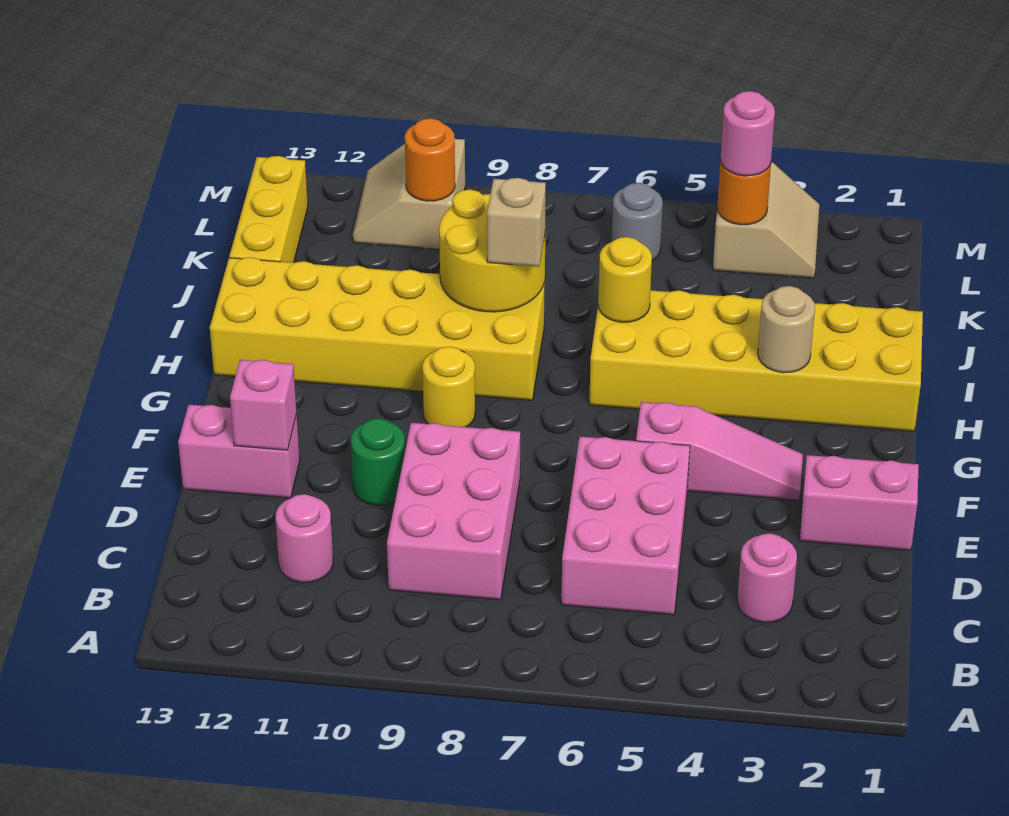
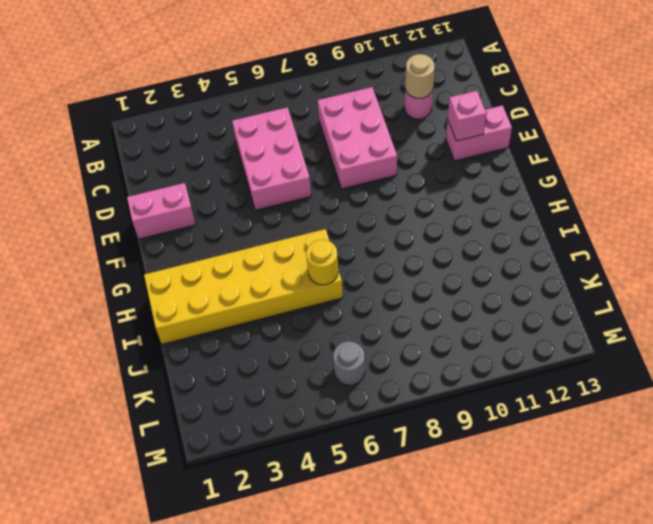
tan round brick C11 level 2 -> tan round brick H3 level 2
none -> pink round brick C3 level 1
none -> green round brick E10 level 1
none -> pink slope F3:F5 level 1 top 5

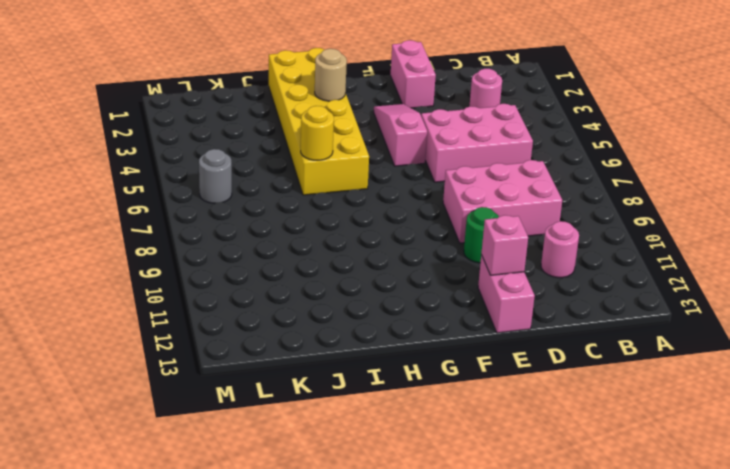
none -> yellow round brick G9 level 1
none -> yellow brick H8:I13 level 1
none -> yellow brick J13:L13 level 1

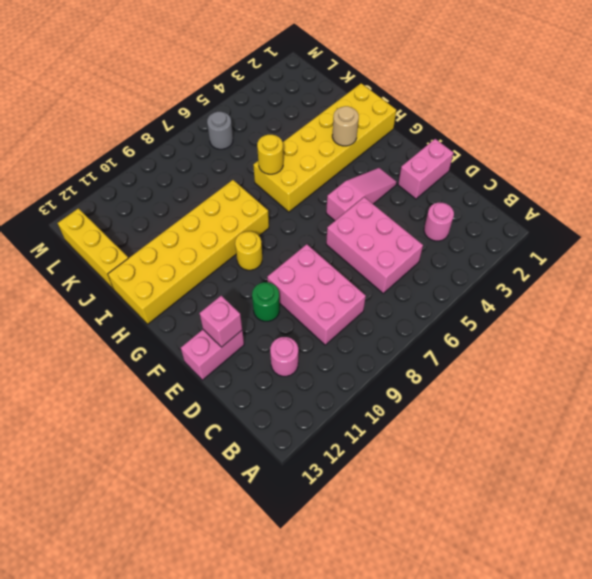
none -> tan slope L3:M4 level 1 top 4
none -> tan slope L10:M11 level 1 top 10
none -> yellow round brick I8:J9 level 2

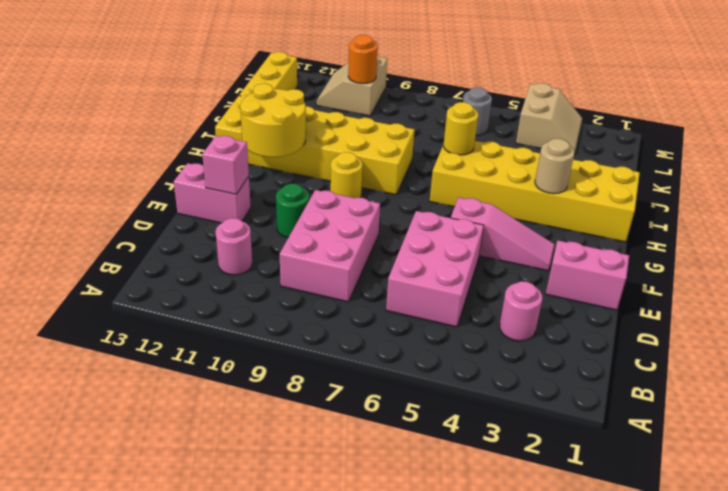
yellow round brick G11:H12 level 2 -> yellow round brick I8:J9 level 2
none -> orange round brick L4 level 2
none -> tan brick I8 level 3
none -> pink round brick L4 level 3

